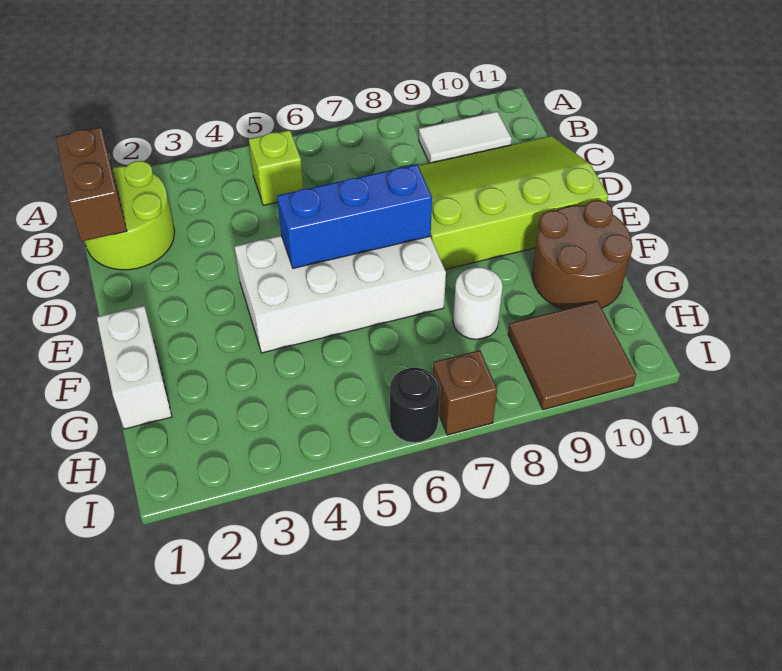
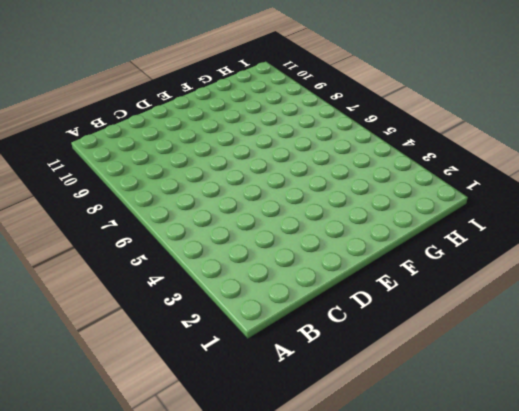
none -> lime round brick B1:C2 level 1
none -> lime brick B5 level 1
none -> white tile B9:B10 level 1

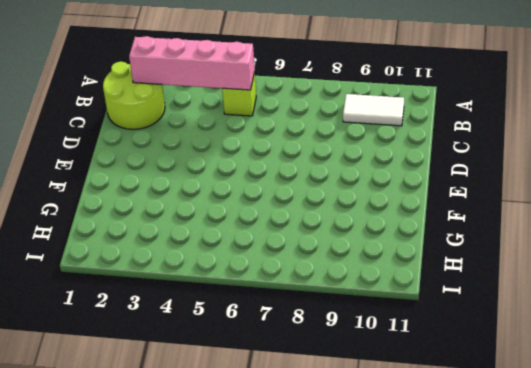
pink brick B2:B5 level 2 -> none
none -> lime slope C8:E11 level 1 top E
none -> white brick E4:F7 level 1
none -> white brick F1:G1 level 1

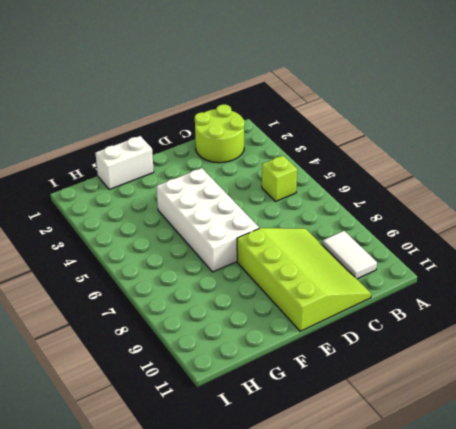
none -> brown round brick F10:G11 level 1
none -> white round brick G8 level 1
none -> brown tile H9:I10 level 1

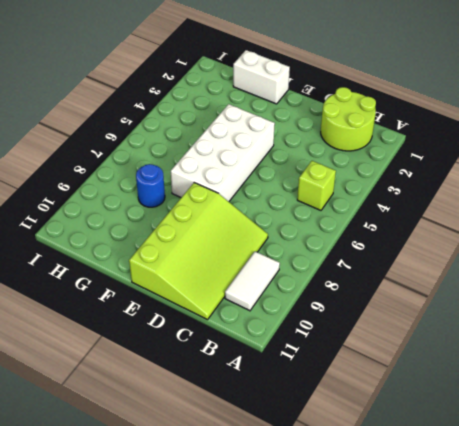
blue round brick G8 level 1 -> white round brick G8 level 1
none -> brown round brick F10:G11 level 1
none -> brown tile H9:I10 level 1
none -> black round brick I6 level 1

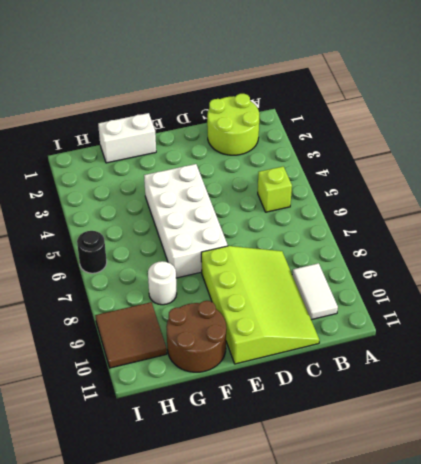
none -> brown brick I7 level 1
none -> brown brick B1:C1 level 2
none -> blue brick E5:E7 level 2

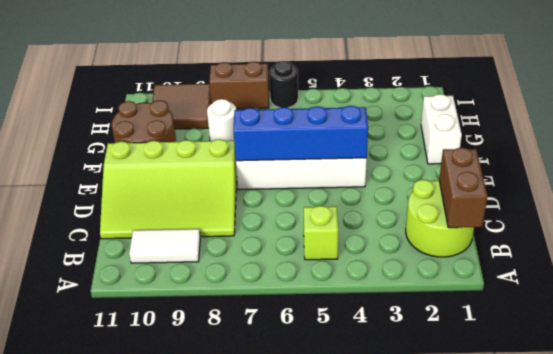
blue brick E4:E7 level 2 -> blue brick E5:E7 level 2
brown brick I7:I8 level 1 -> brown brick I7 level 1

